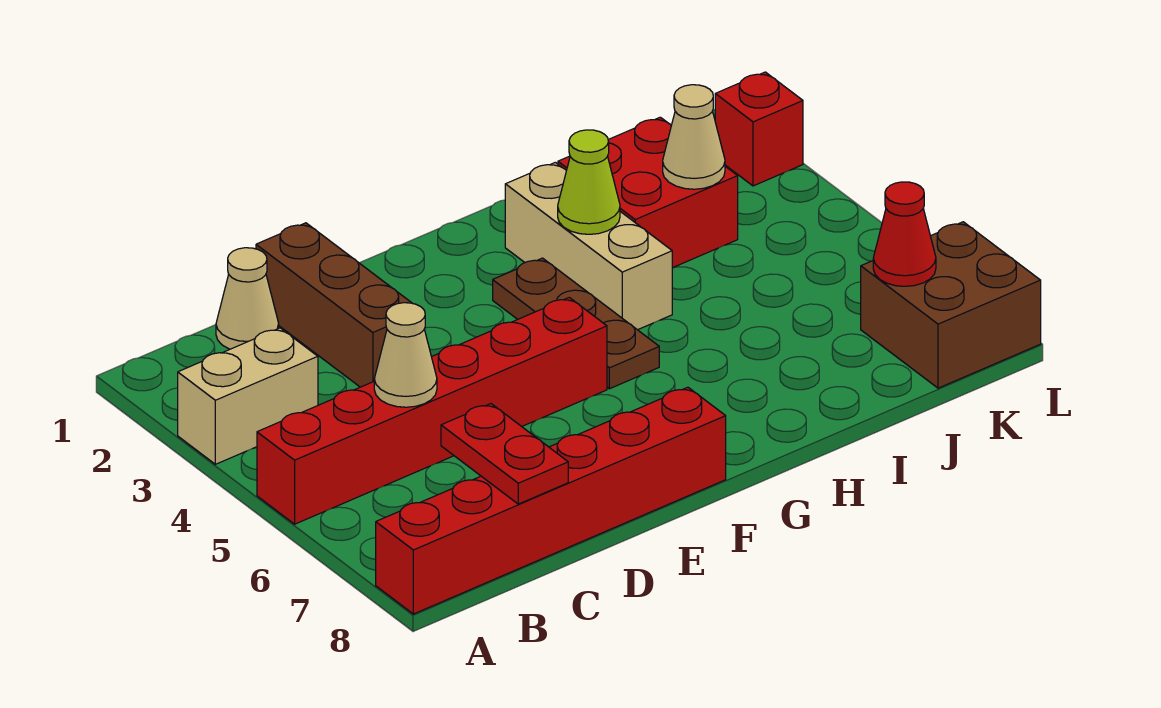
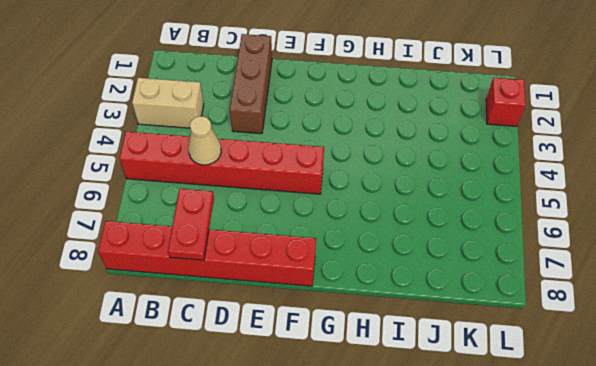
none -> tan cone C1 level 1
none -> brown plate G3:G5 level 1
none -> tan brick H2:H4 level 1

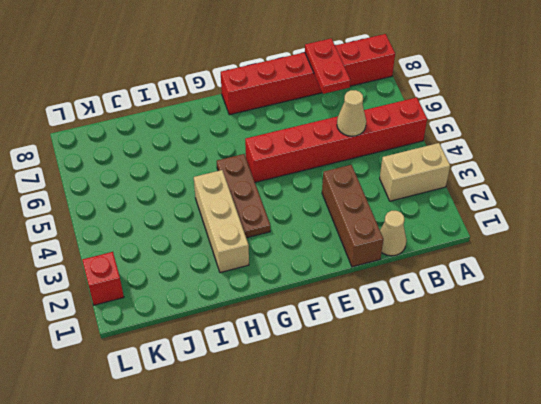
none -> red brick I2:J3 level 1
none -> brown brick K7:L8 level 1
none -> lime cone H3 level 2

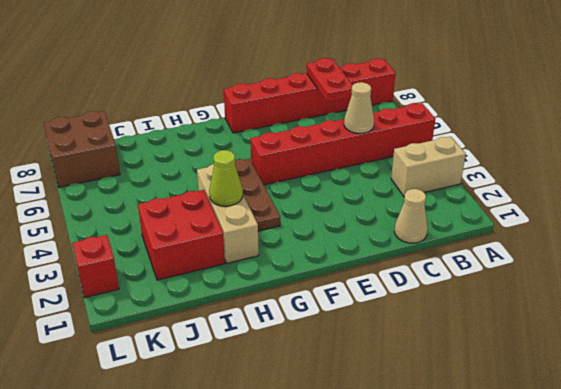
none -> brown brick D1:D3 level 1
none -> tan cone J3 level 2
none -> red cone K7 level 2

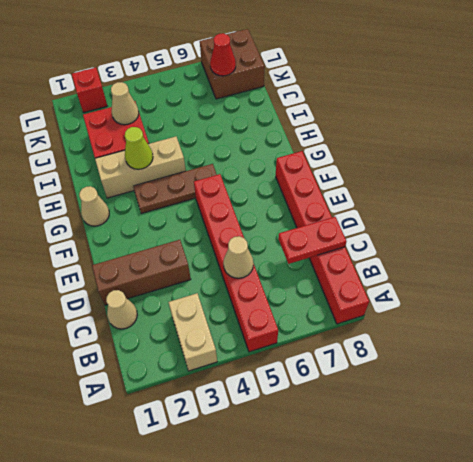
tan cone G1 level 1 -> none

